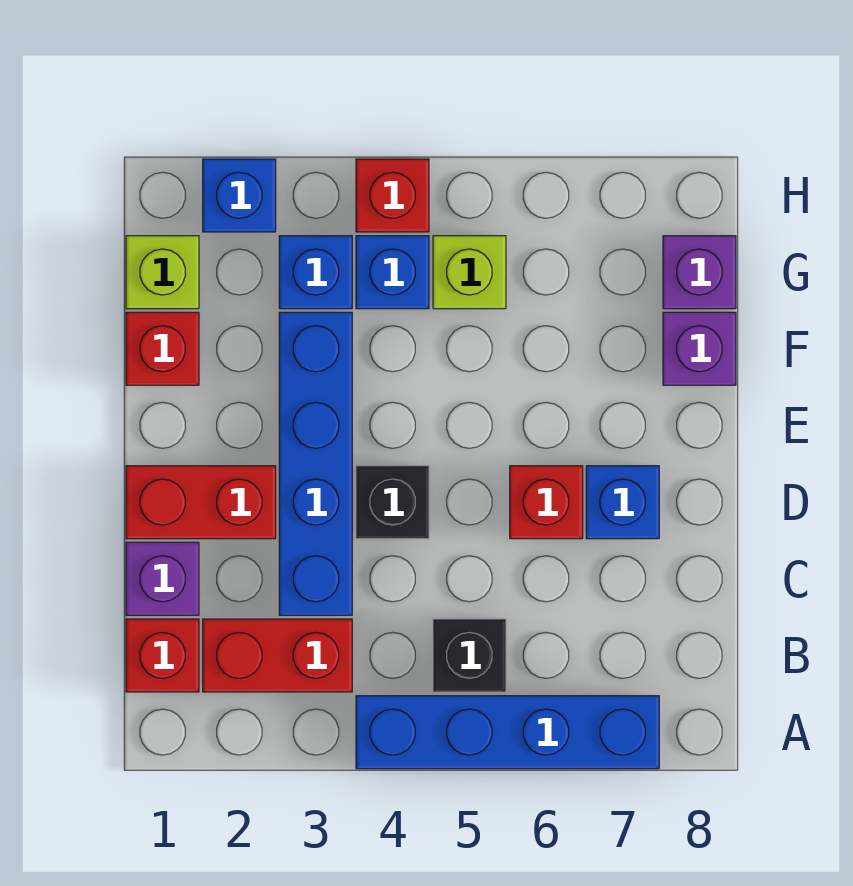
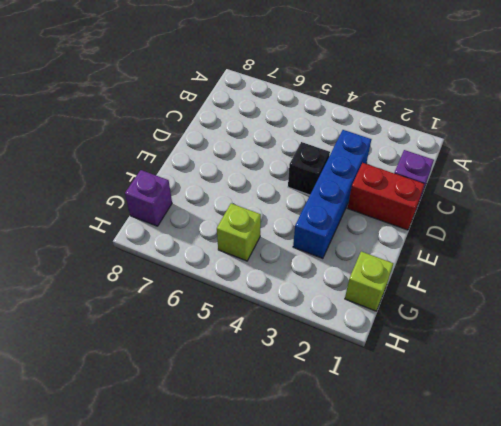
none -> blue brick A4:A7 level 1
none -> red brick B1 level 1
none -> red brick B2:B3 level 1

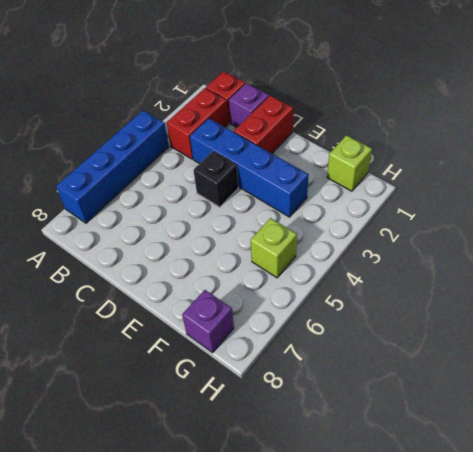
none -> black brick B5 level 1
none -> red brick D6 level 1
none -> blue brick D7 level 1

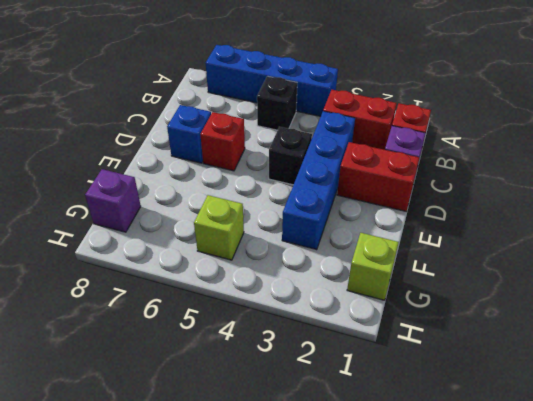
none -> red brick F1 level 1
none -> purple brick F8 level 1
none -> blue brick G3 level 1

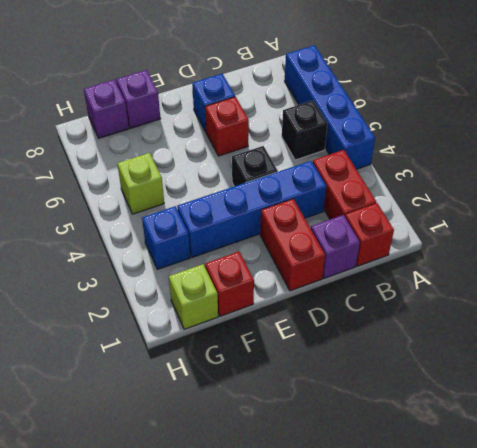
none -> blue brick G4 level 1
none -> blue brick H2 level 1
none -> red brick H4 level 1

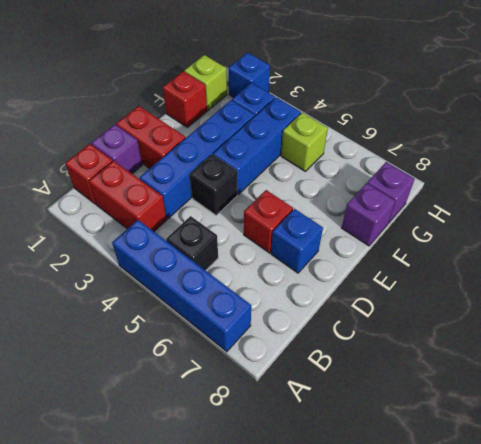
blue brick E4:G4 level 1 -> blue brick G4 level 1
none -> red brick H4 level 1

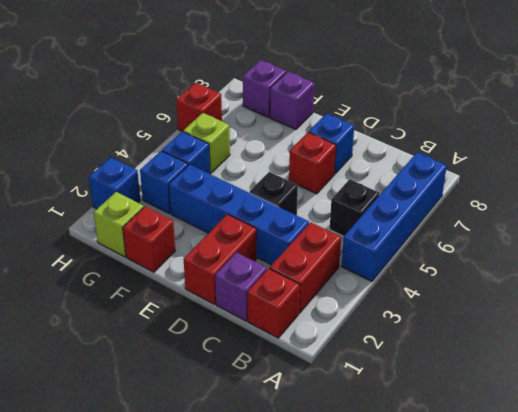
red brick H6 level 1 -> red brick H4 level 1

